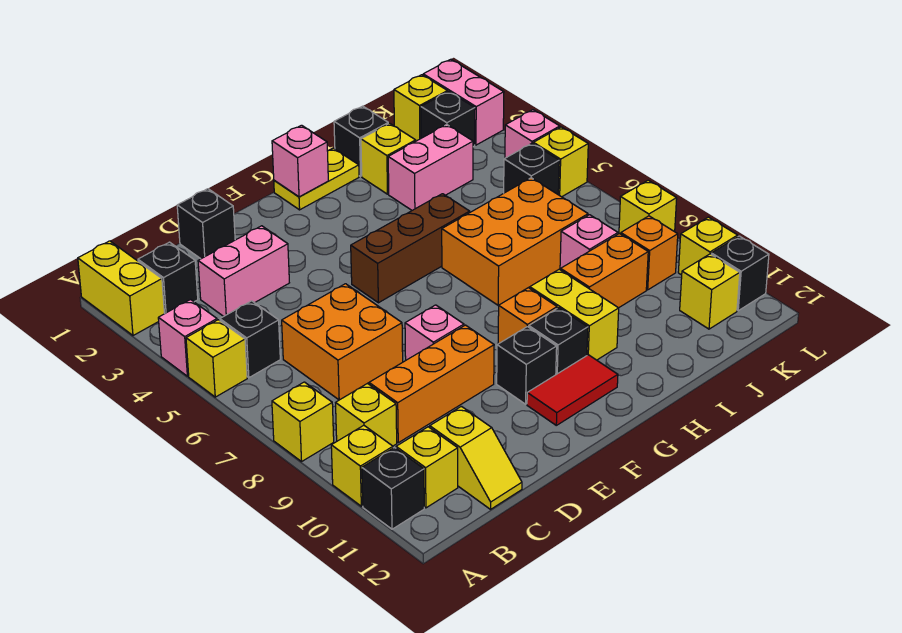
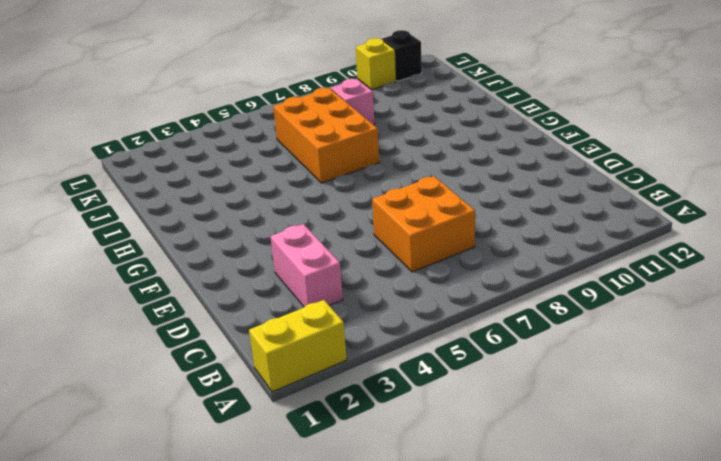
none -> pink brick A4 level 1
none -> yellow brick A5 level 1
none -> yellow brick A8 level 1
none -> yellow brick A10 level 1

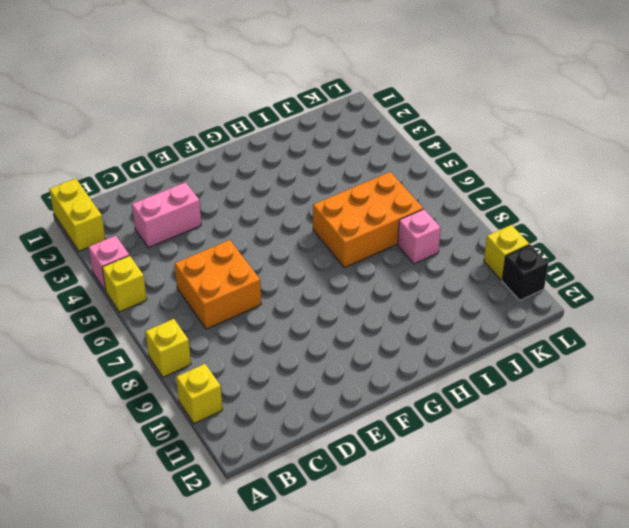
none -> black brick A11 level 1
none -> black brick B2 level 1
none -> black brick B5 level 1
none -> yellow brick B9 level 1

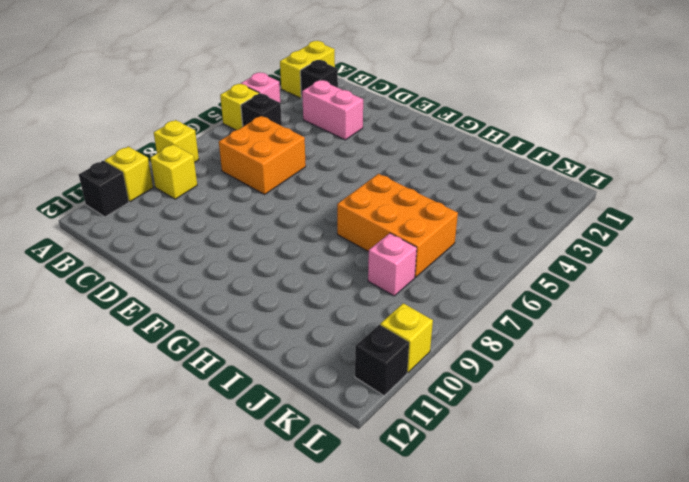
none -> yellow brick B11 level 1
none -> orange brick C9:E9 level 1
none -> yellow slope C11:C12 level 1 top 11
none -> black brick D1 level 1

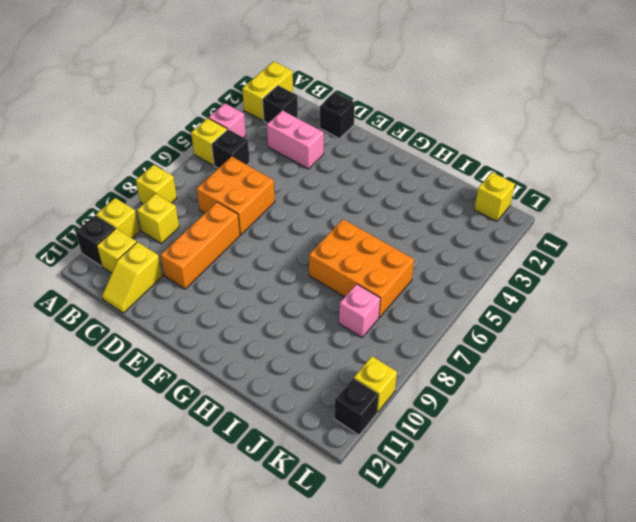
orange brick D8:D10 level 1 -> orange brick C9:E9 level 1
none -> pink brick E8 level 1
none -> brown brick F5:H5 level 1
none -> black brick F10 level 1
none -> red tile F11:G11 level 1

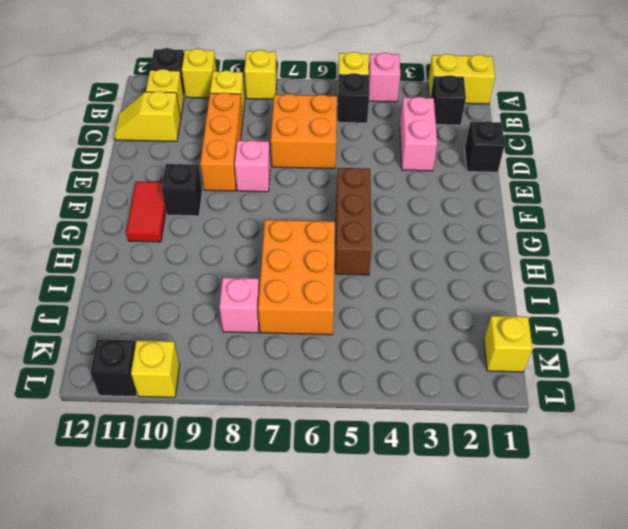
none -> yellow plate G1:H1 level 1
none -> orange brick G9 level 1
none -> black brick G10 level 1
none -> yellow brick H9:H10 level 1

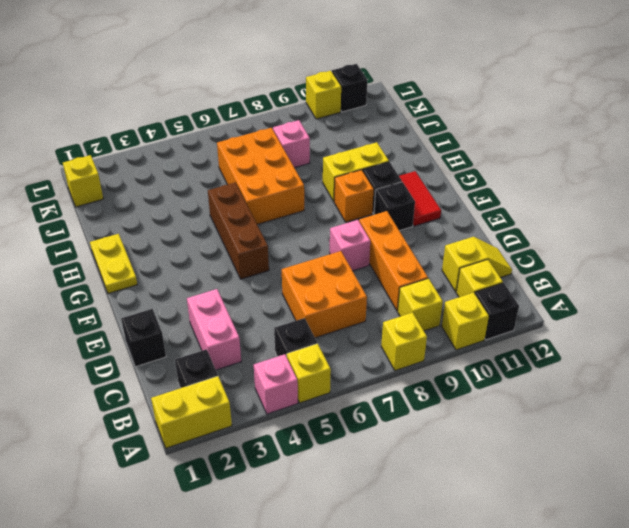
none -> black brick I1 level 1
none -> yellow brick I2 level 1
none -> pink brick I3:J3 level 1
none -> orange brick I9:J9 level 1

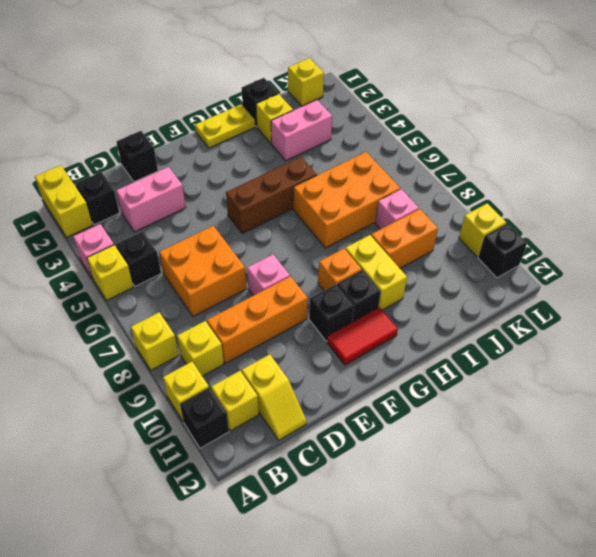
none -> black brick K2 level 1
none -> black brick K5 level 1
none -> orange brick K9 level 1
none -> yellow brick K11 level 1

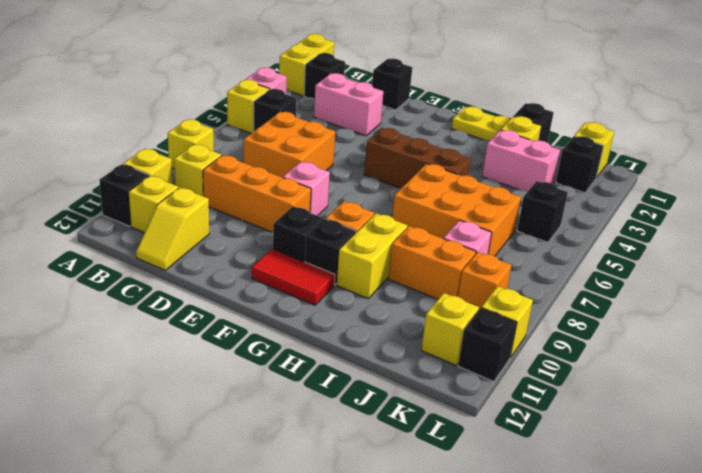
none -> pink brick L1:L2 level 1
none -> pink brick L4 level 1
none -> yellow brick L5 level 1
none -> yellow brick L8 level 1

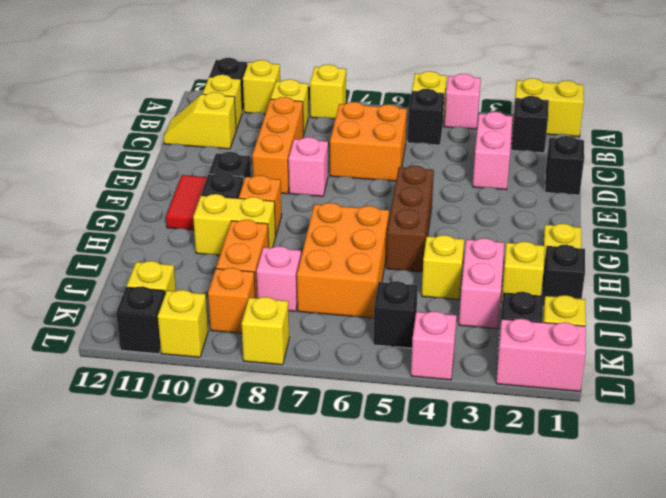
yellow brick I4 level 1 -> yellow brick L5 level 1
none -> pink brick G1 level 2

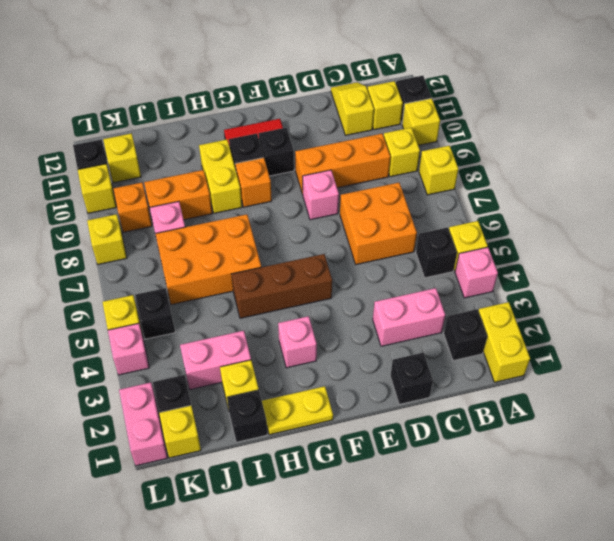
pink brick G3 level 1 -> pink brick G1 level 2

